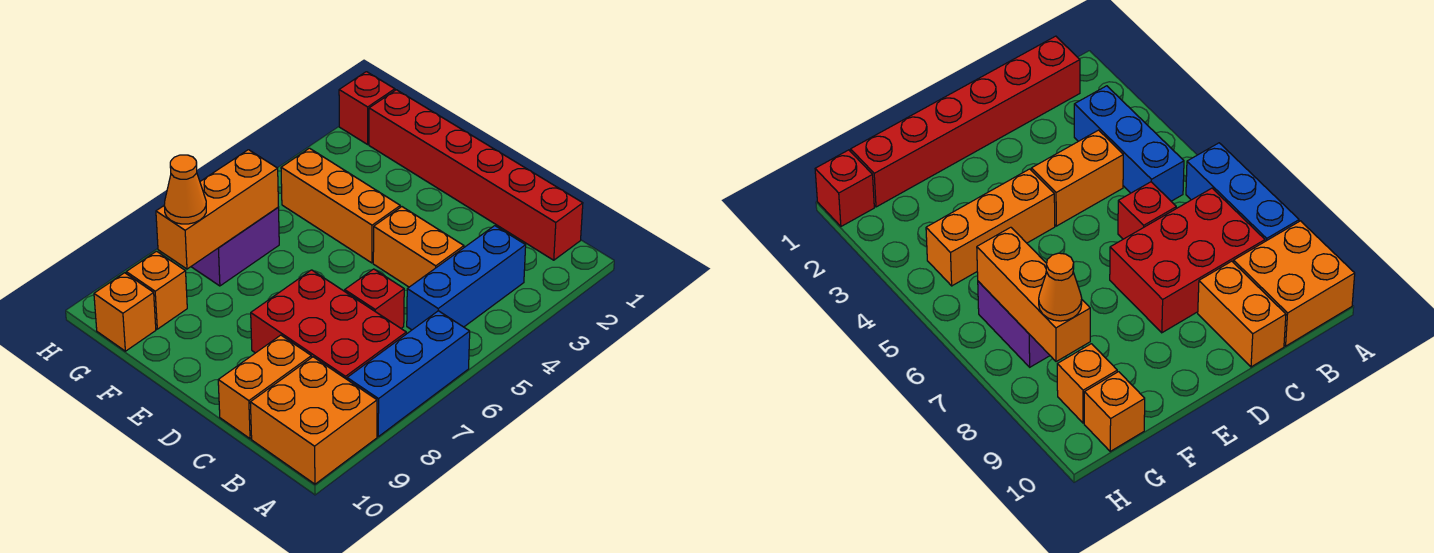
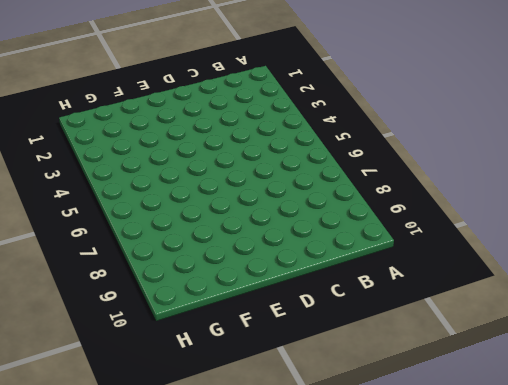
none -> blue brick A6:A8 level 1
none -> orange brick A9:B10 level 1
none -> red brick B1:G1 level 1

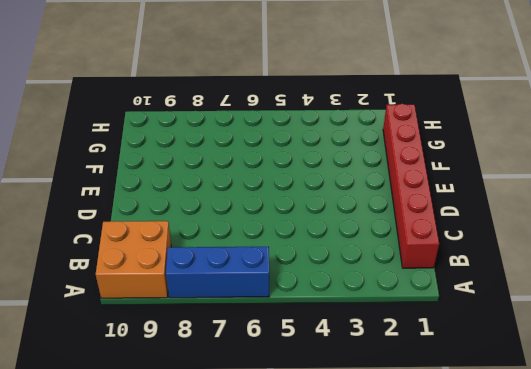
none -> blue brick B3:B5 level 1
none -> red brick B7:D8 level 1
none -> orange brick C4:D4 level 1

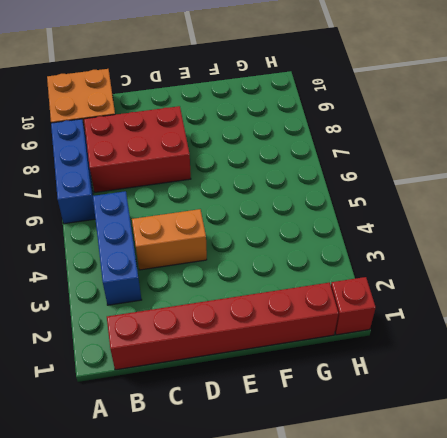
none -> red brick C6 level 1
none -> orange brick C9:C10 level 1
none -> orange brick E4:G4 level 1

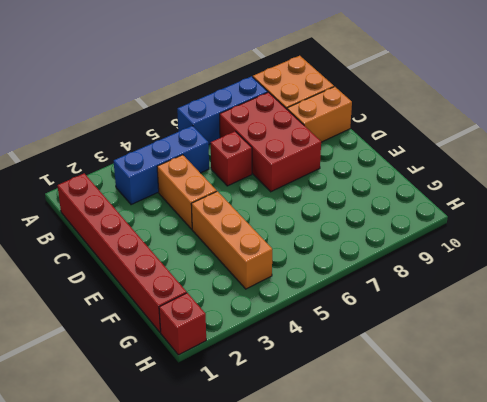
none -> purple brick G6:G7 level 1
none -> orange brick G9 level 1
none -> orange brick G10 level 1

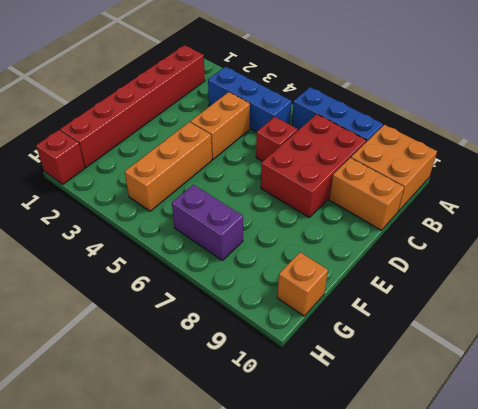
none -> orange brick G9 level 1
none -> orange brick G6:G8 level 2
none -> orange cone G8 level 3

